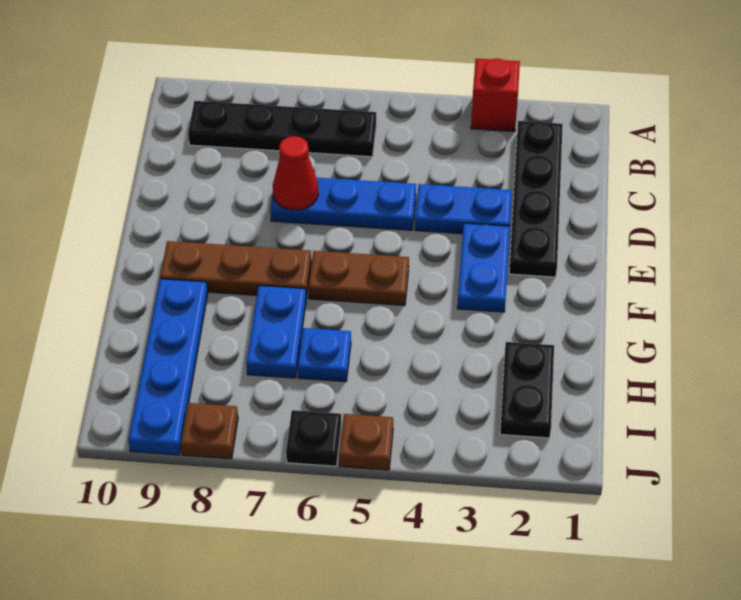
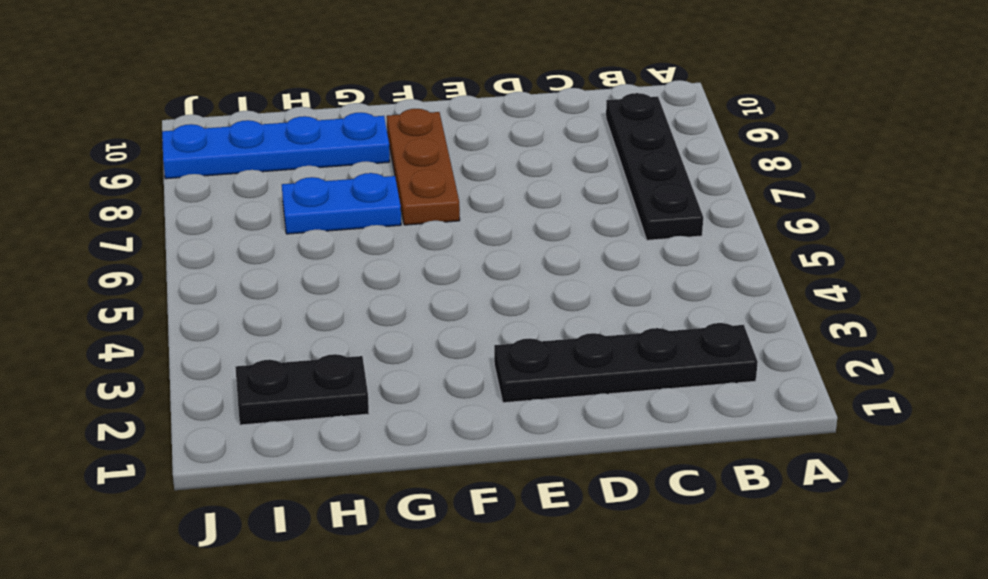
none -> red brick A3 level 1
none -> blue plate D3:D4 level 1
none -> blue plate D5:D7 level 1

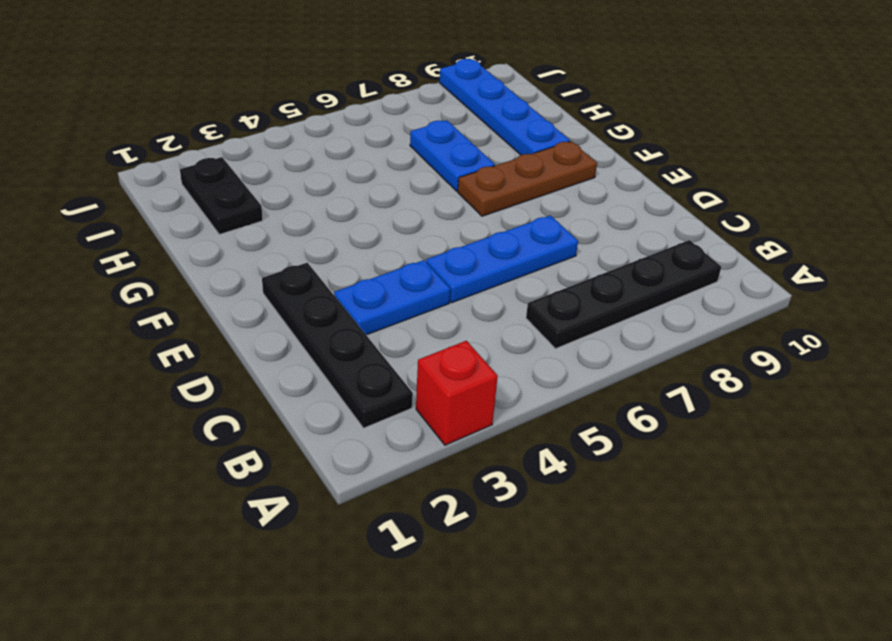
none -> blue plate E3:F3 level 1
none -> brown plate F5:F6 level 1
none -> blue plate H6 level 1

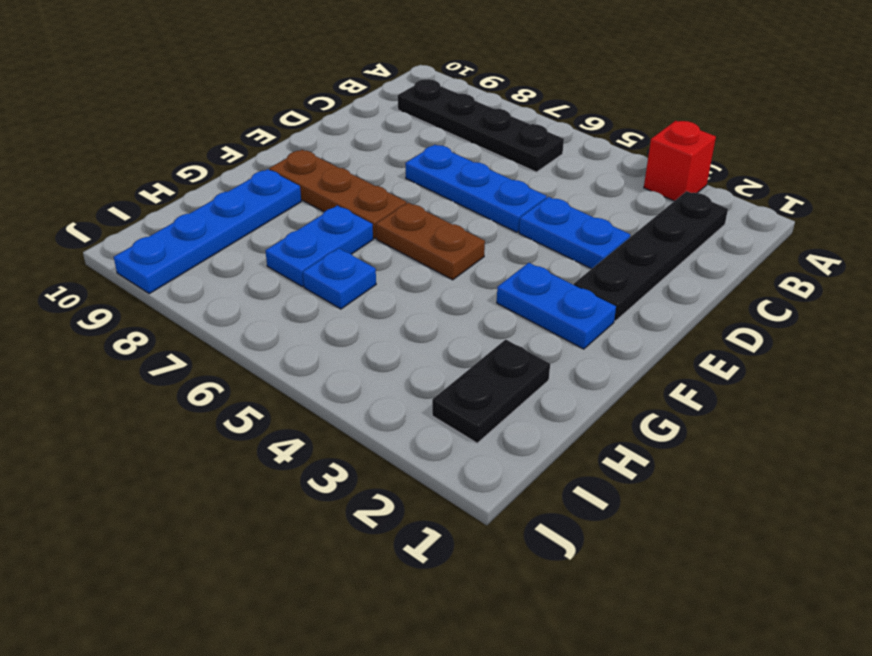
blue plate F2:F3 level 1 -> blue plate E3:F3 level 1
none -> brown plate J5 level 1
none -> black plate J6 level 1
none -> brown plate J8 level 1

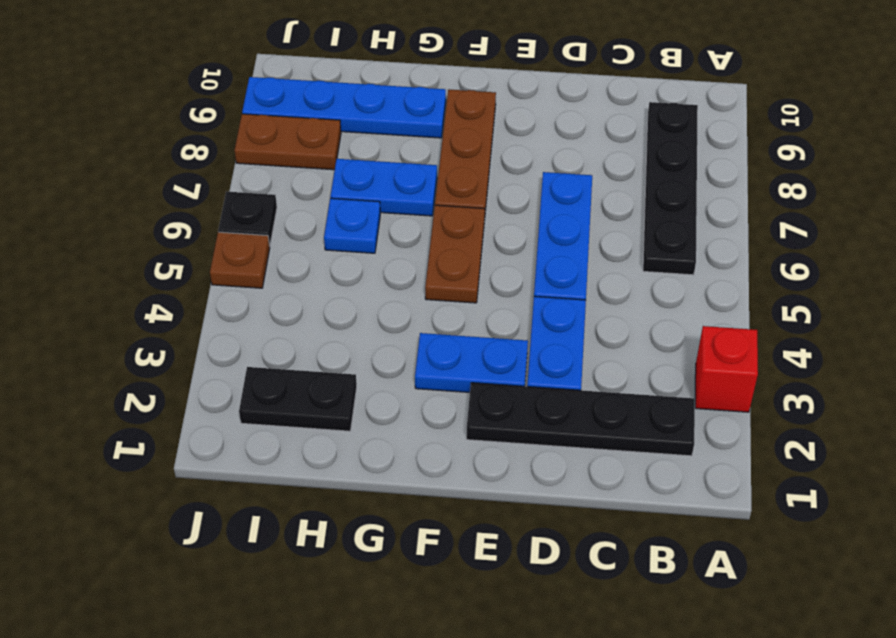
brown plate I8:J8 level 1 -> brown plate J8 level 1
none -> red cone D7 level 2

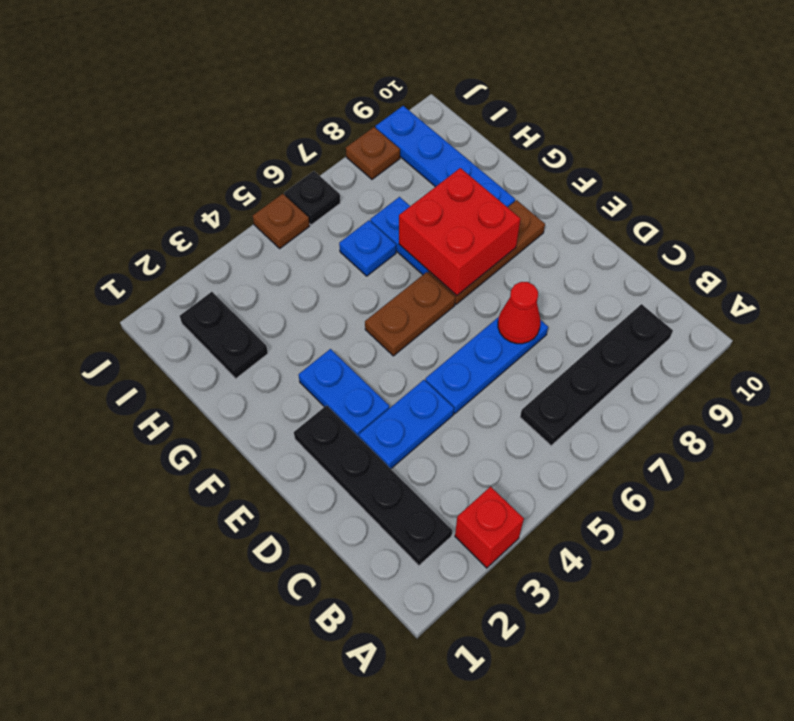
red brick F7:G8 level 2 -> none

